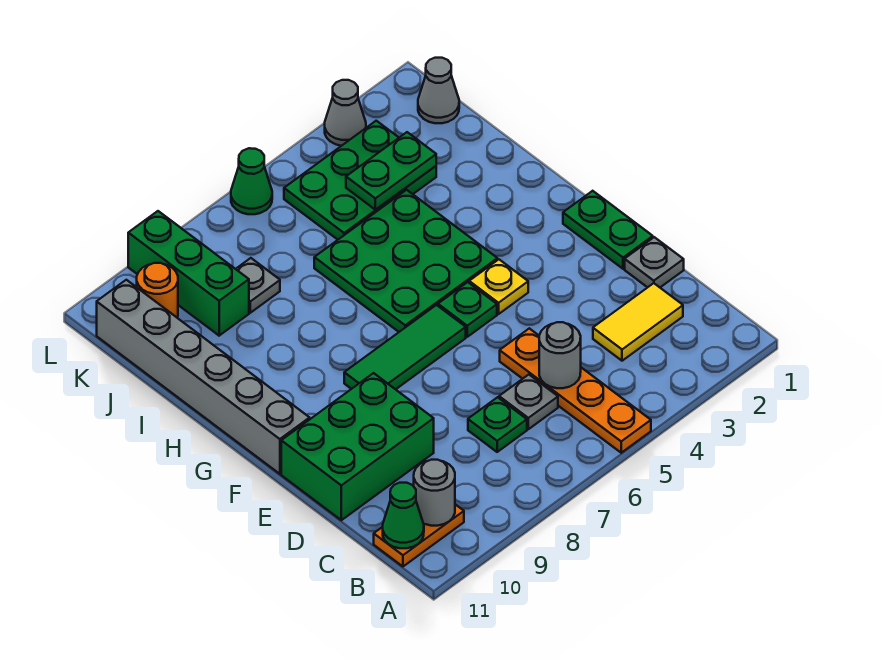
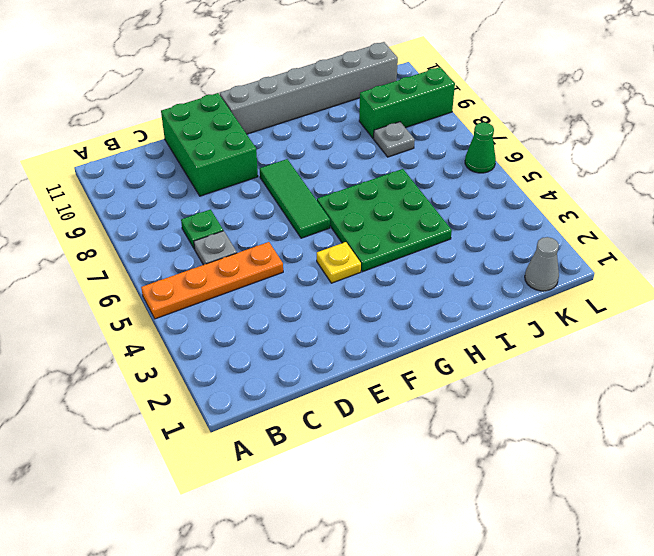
none -> orange plate B10:B11 level 1
none -> yellow tile C2:C3 level 1
none -> grey plate D1 level 1

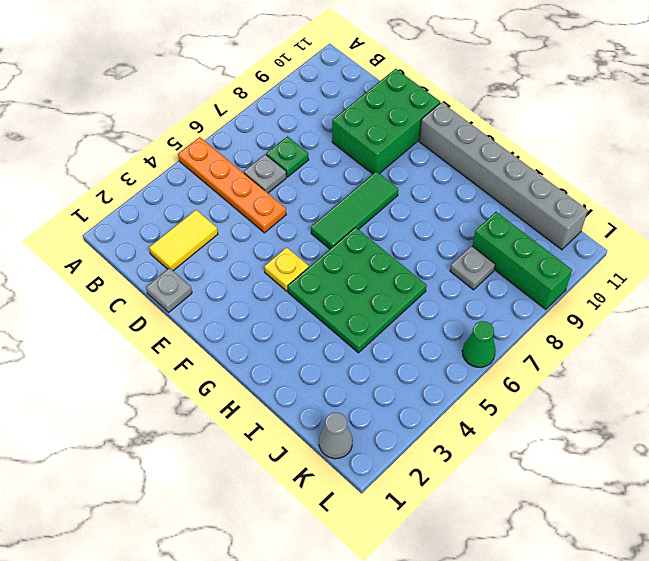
none -> orange plate B10:B11 level 1
none -> green plate E1:F1 level 1
none -> green plate F5 level 1

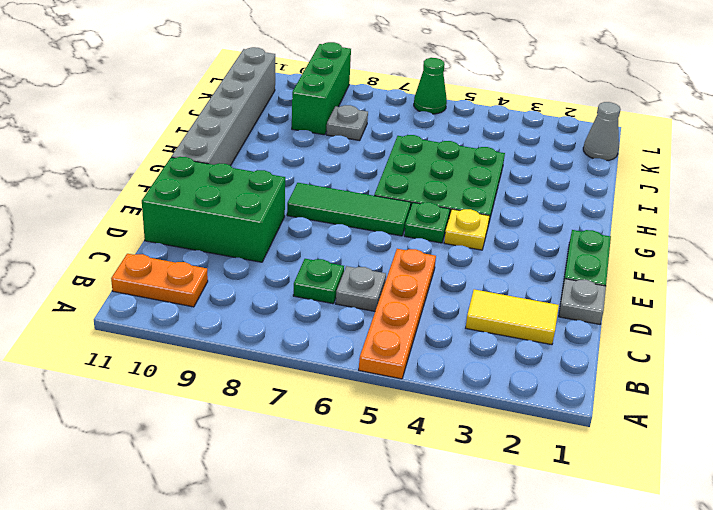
none -> green plate J3:K5 level 1
none -> orange round brick K10 level 1
none -> grey cone L3 level 1

